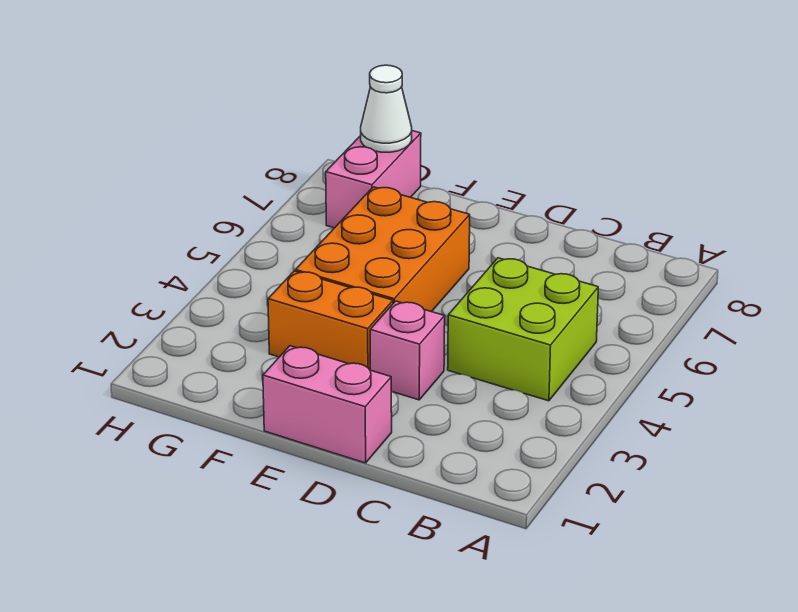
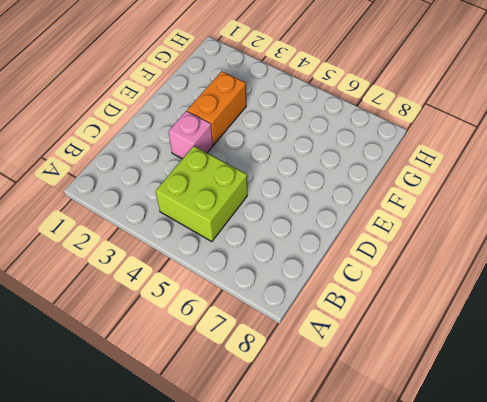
none -> pink brick D1:E1 level 1
none -> orange brick E4:F6 level 1

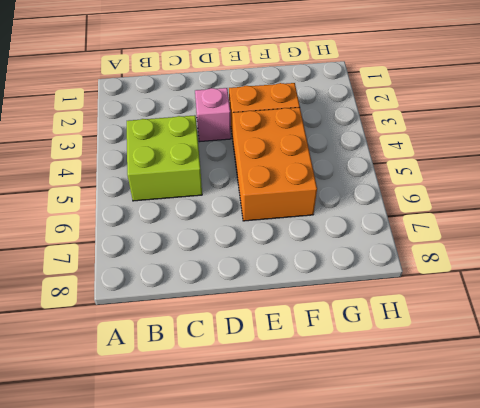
none -> pink brick D1:E1 level 1
none -> pink brick G7:G8 level 1

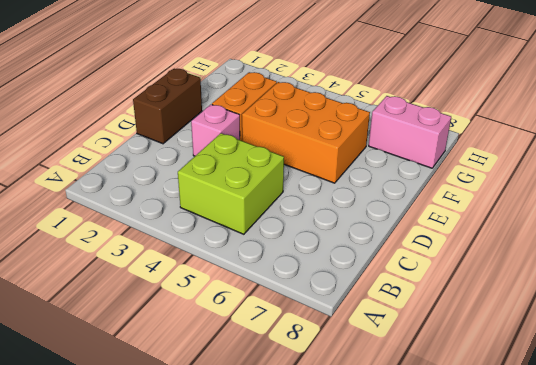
brown brick D1:E1 level 1 -> pink brick D1:E1 level 1
none -> white cone G8 level 2

